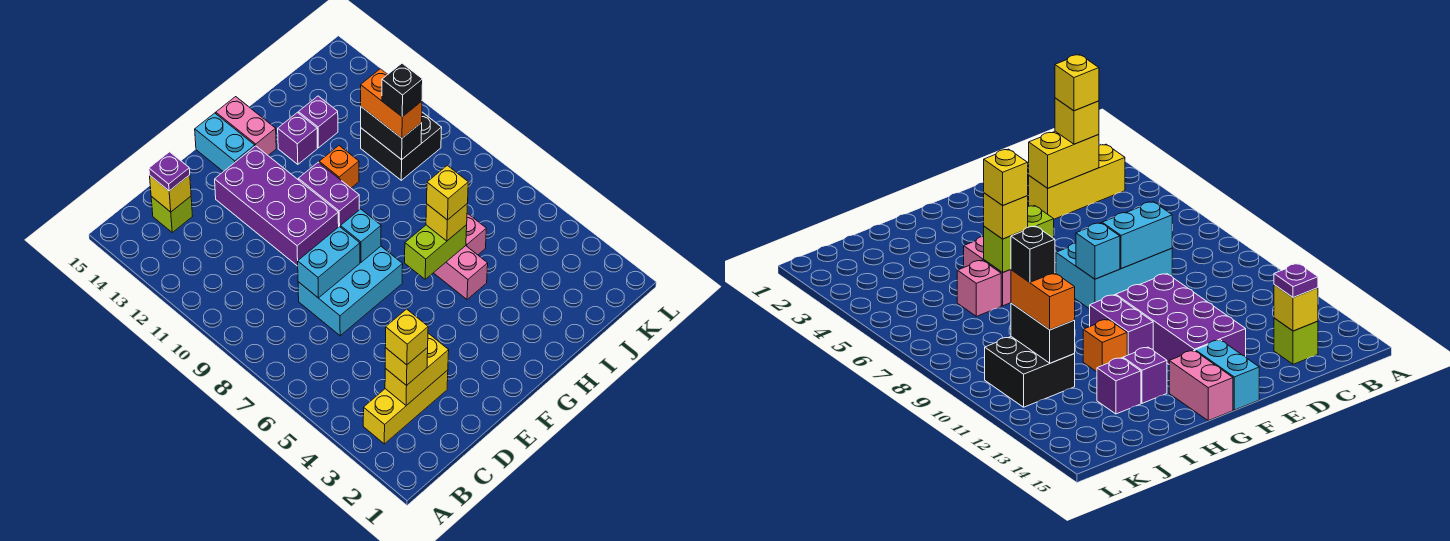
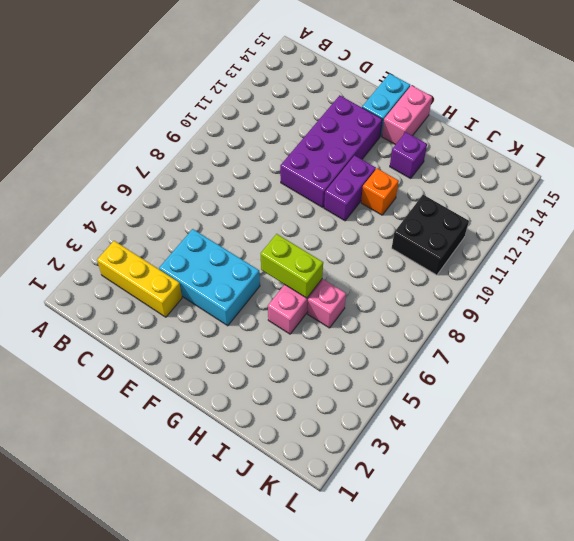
cyan brick D4:F5 level 1 -> cyan brick D7:F8 level 1
none -> lime brick C14 level 1
none -> purple brick I13 level 1
none -> yellow brick C3:D3 level 2

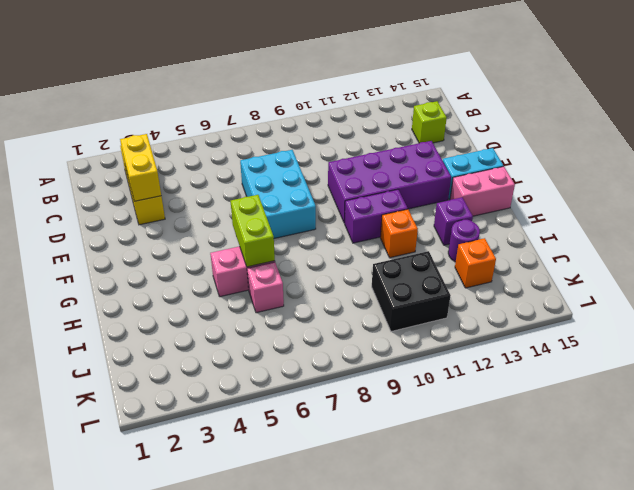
purple round brick I13 level 1 -> purple brick I13 level 1
orange brick J13 level 1 -> none
none -> yellow brick C14 level 2
none -> cyan brick D8:E8 level 2
none -> cyan brick F8 level 2

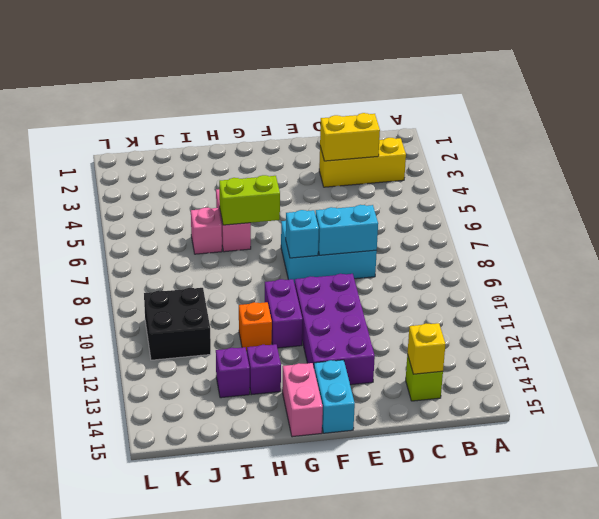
none -> black brick J10:J11 level 2
none -> yellow brick C3 level 3
none -> purple plate C14 level 3

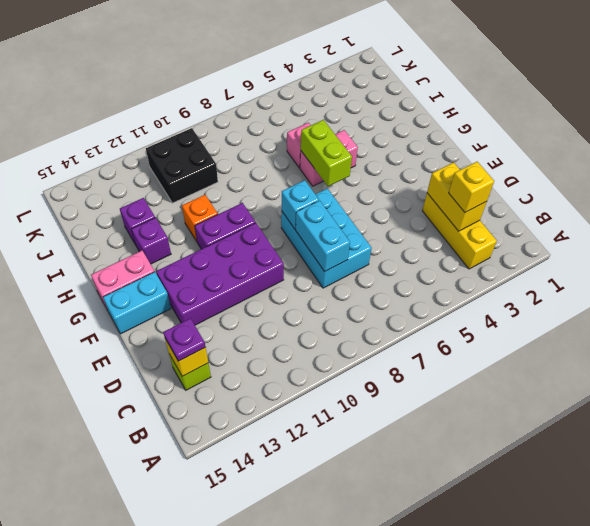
none -> black brick J10:J11 level 2
none -> yellow brick H6 level 3
none -> orange brick J10:J11 level 3

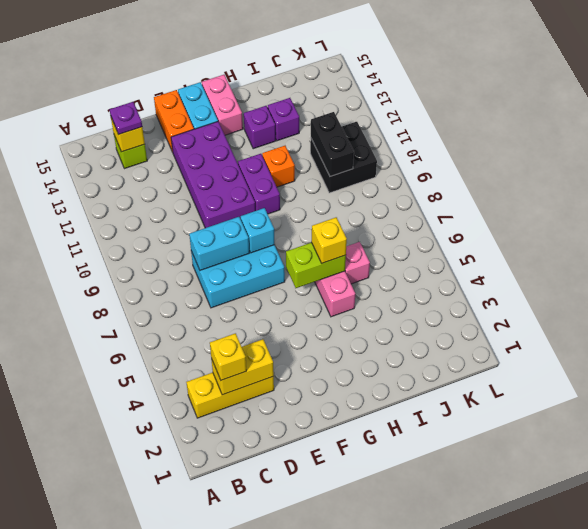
orange brick E14:E15 level 1 -> orange brick J10:J11 level 3
none -> yellow brick C3 level 4
none -> yellow brick H6 level 4
none -> black brick J10 level 4

